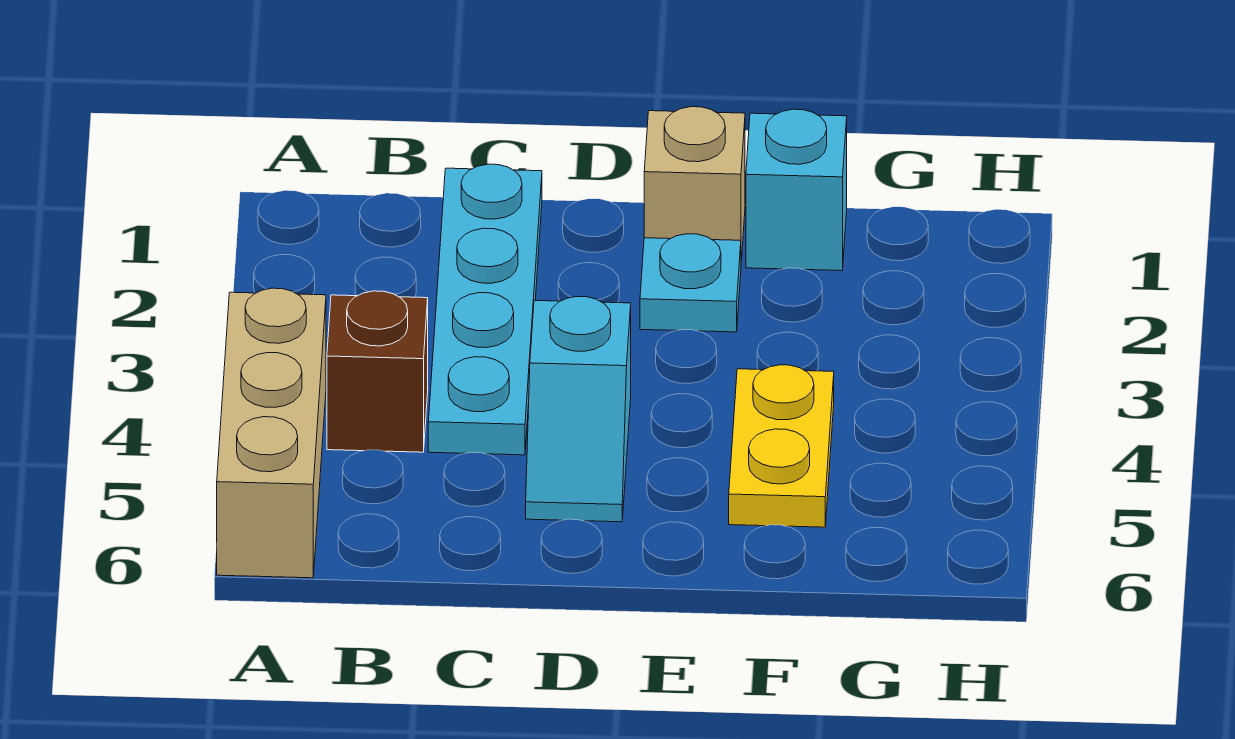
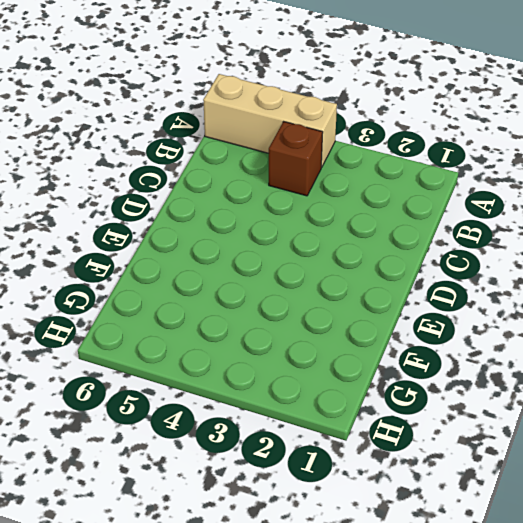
none -> cyan plate C1:C4 level 1
none -> cyan slope D4:D5 level 1 top 4

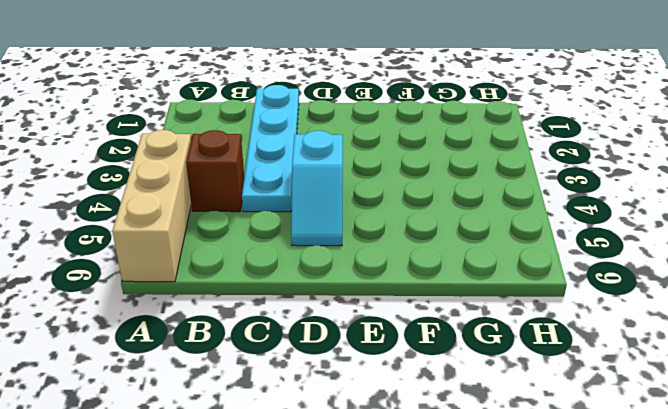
none -> tan brick E1 level 1
none -> cyan plate E2 level 1

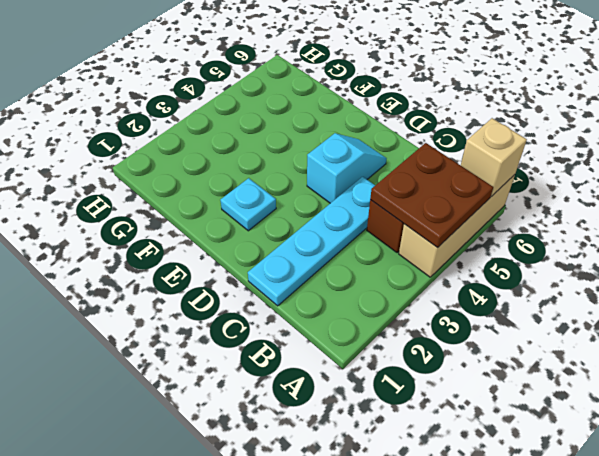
brown plate A4:B5 level 2 -> none
tan brick A6 level 2 -> tan brick E1 level 1
none -> cyan brick F1 level 1
none -> yellow plate F4:F5 level 1

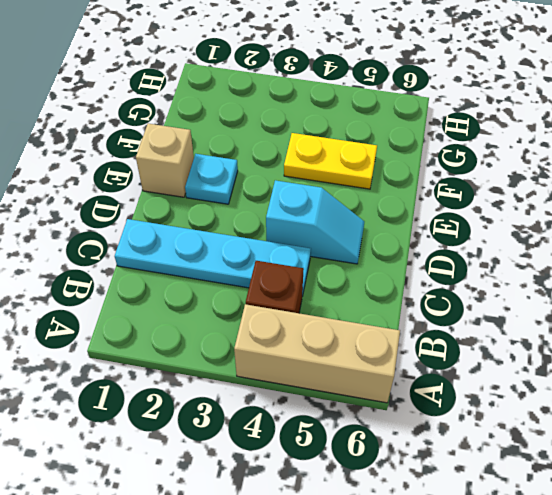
none -> cyan brick F1 level 1

